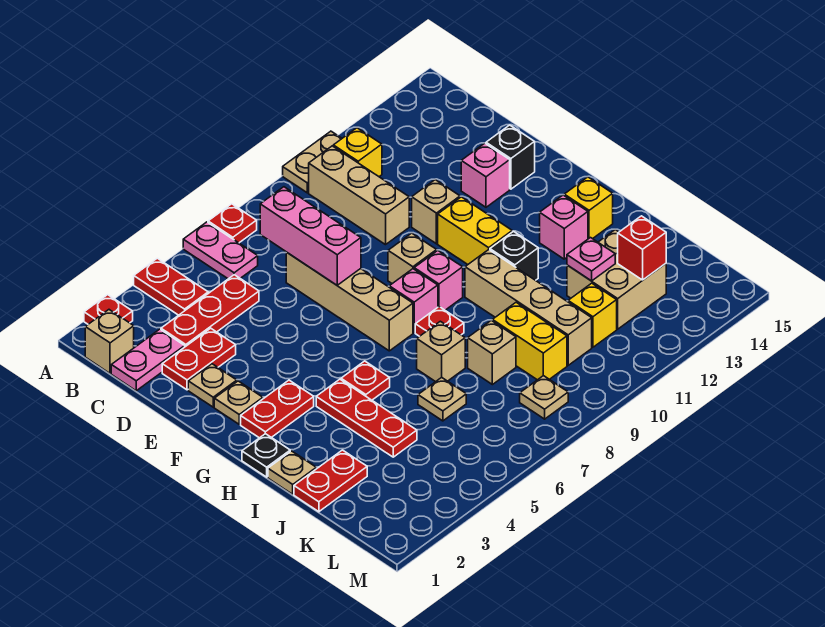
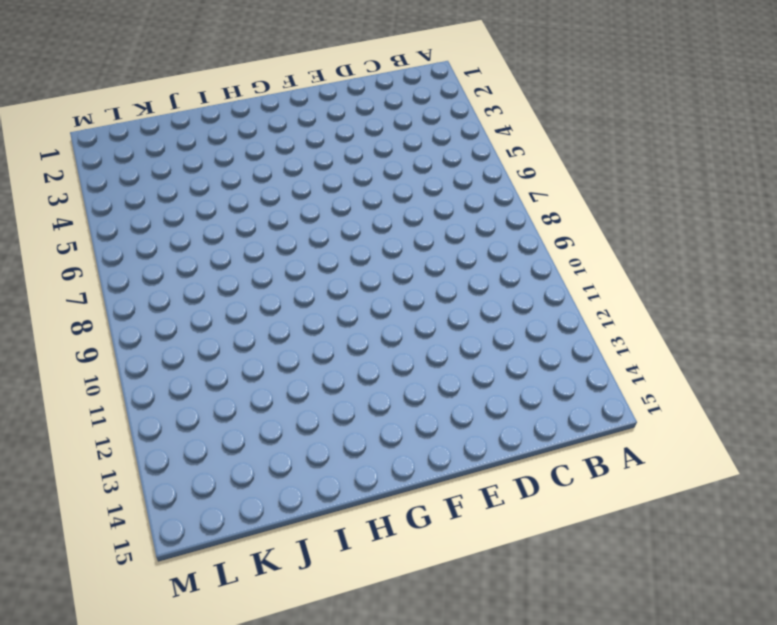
none -> red plate A2 level 1
none -> red plate A4:B4 level 1
none -> pink plate A6:B6 level 1
none -> red plate A7 level 1

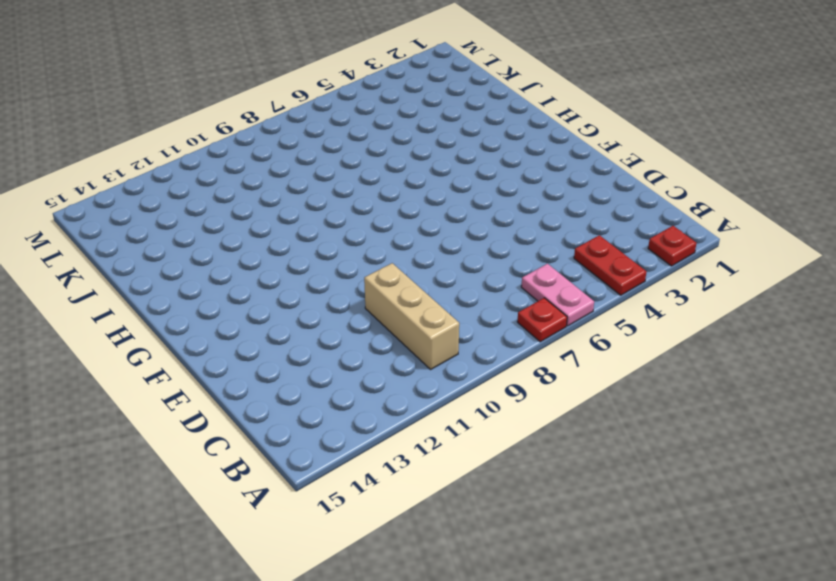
none -> tan plate A10:A11 level 1
none -> tan brick B1 level 1
none -> yellow brick B11 level 1
none -> pink plate C1:C2 level 1

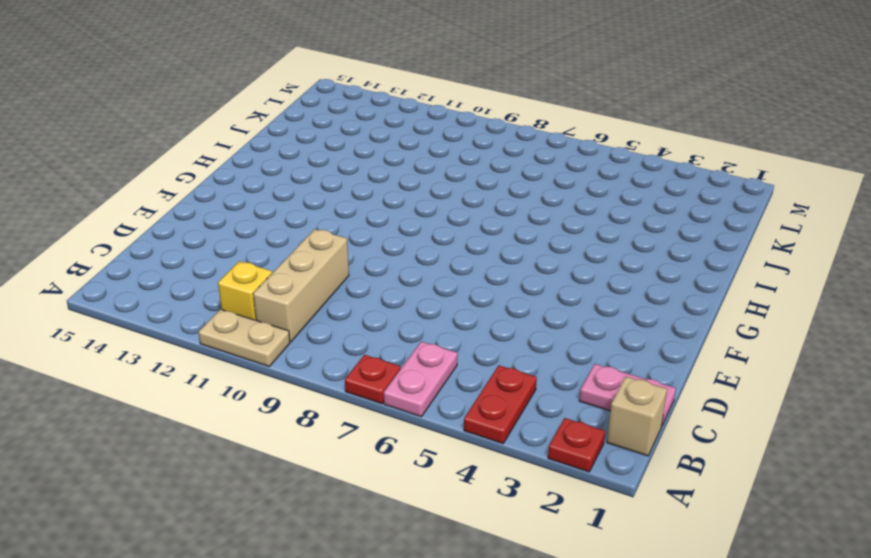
none -> red plate C3:C5 level 1
none -> red plate D2:D3 level 1
none -> tan brick D7:G7 level 1
none -> tan plate E2 level 1

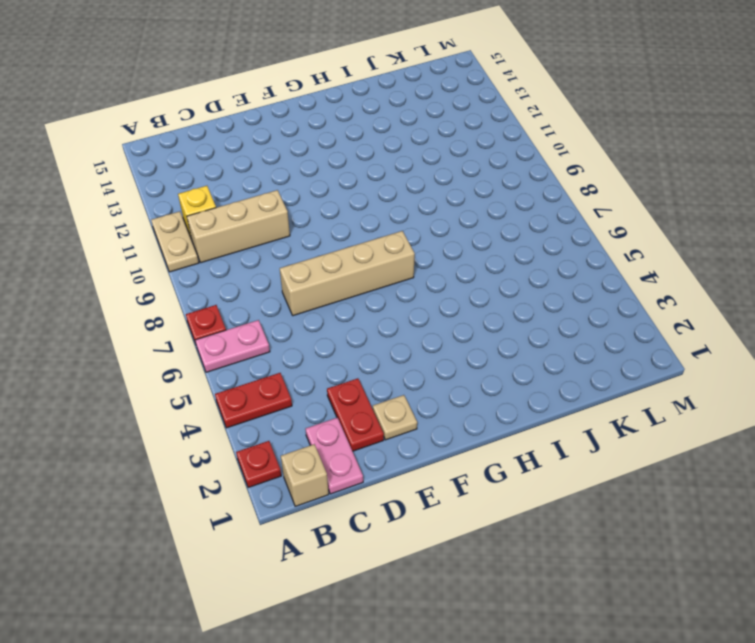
none -> red plate C3:C5 level 1
none -> tan brick E11 level 1
none -> pink brick E13 level 1
none -> black brick E14 level 1

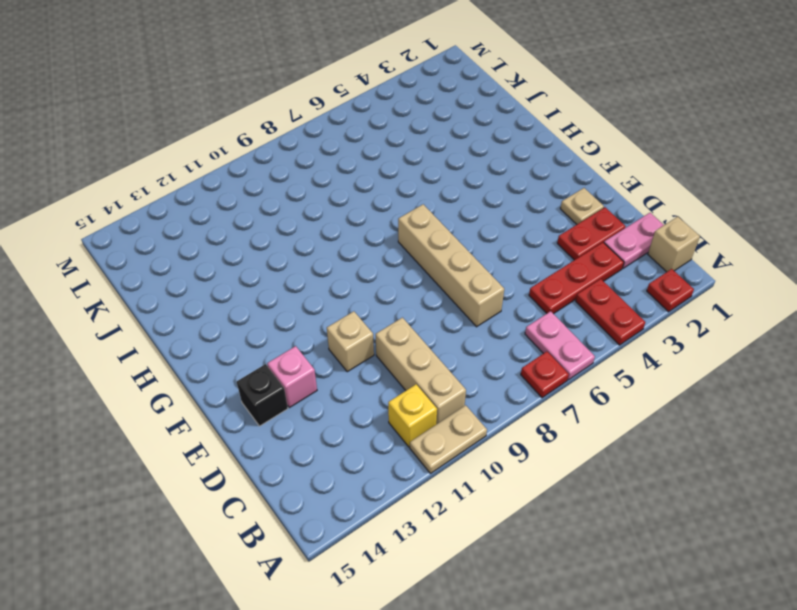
none -> tan plate F2 level 1
none -> tan brick F9 level 1
none -> yellow brick F11:G11 level 1
none -> red plate G2:G3 level 1

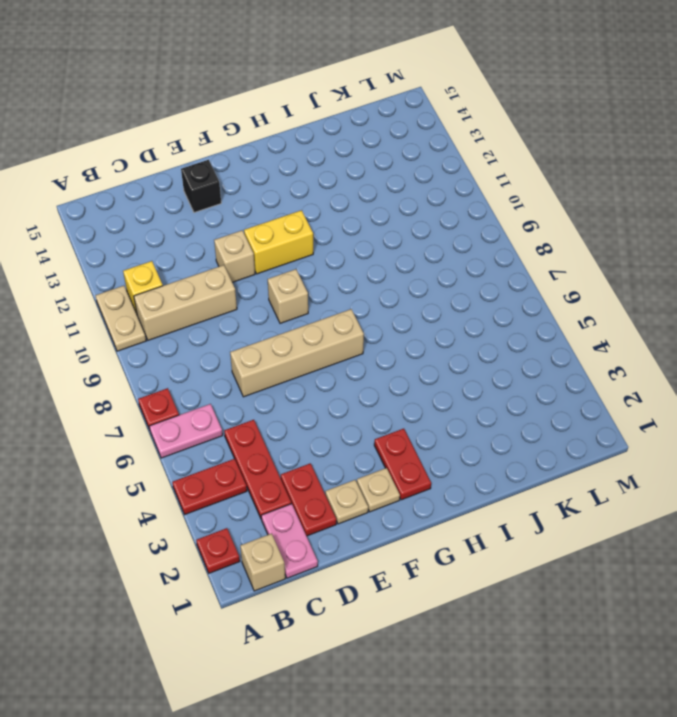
none -> pink brick E13 level 1
none -> pink brick G8 level 1
none -> pink brick G9 level 1
none -> black plate H1 level 1

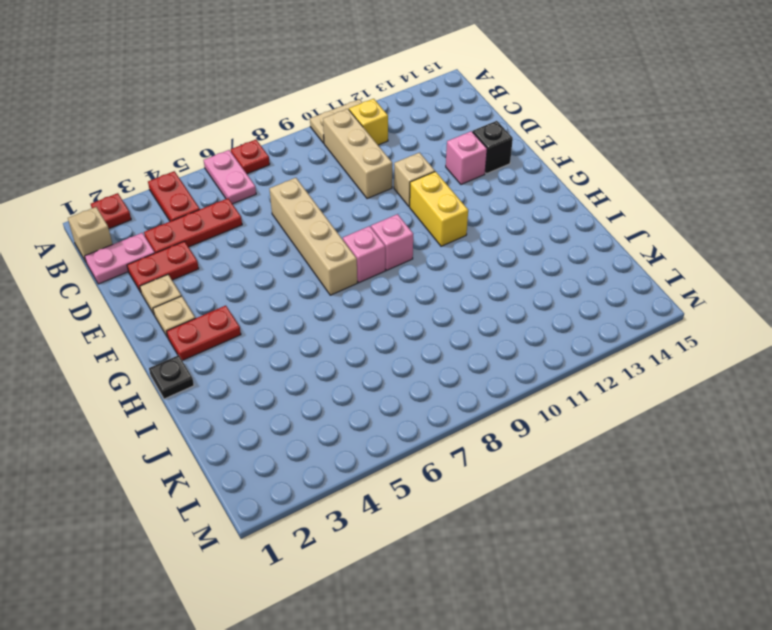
none -> tan brick F9 level 1
none -> red plate H4:J4 level 1
none -> red plate H5 level 1
none -> red plate H8 level 1

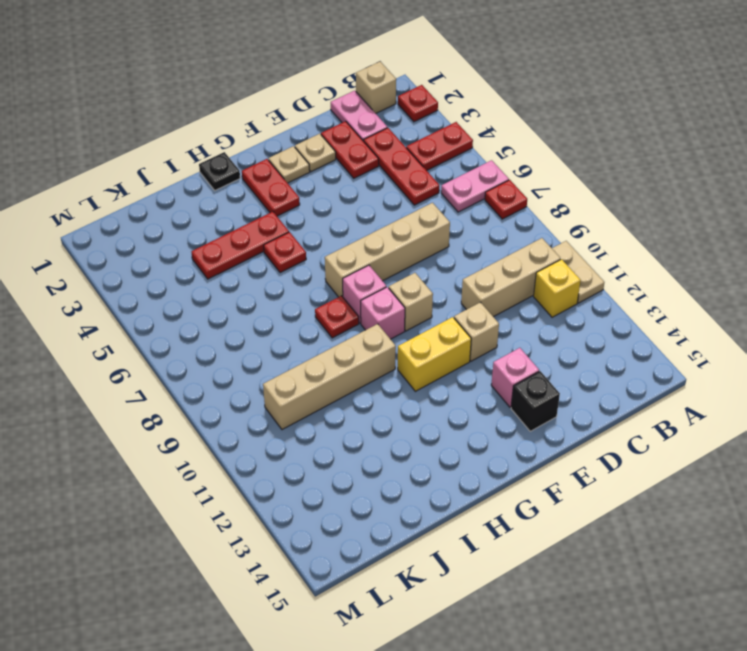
none -> black brick H11 level 1
none -> pink brick H13 level 1
none -> yellow brick H14 level 1
none -> tan plate I1 level 1

